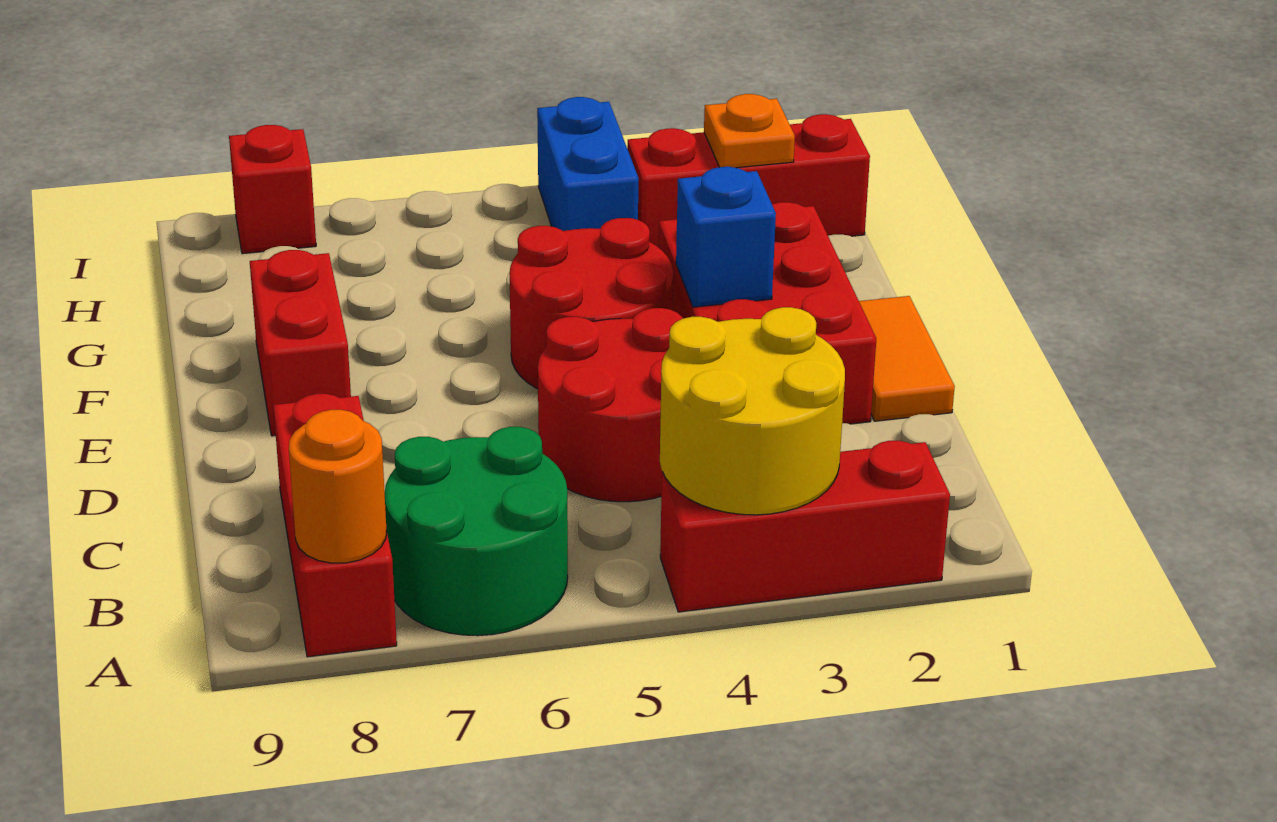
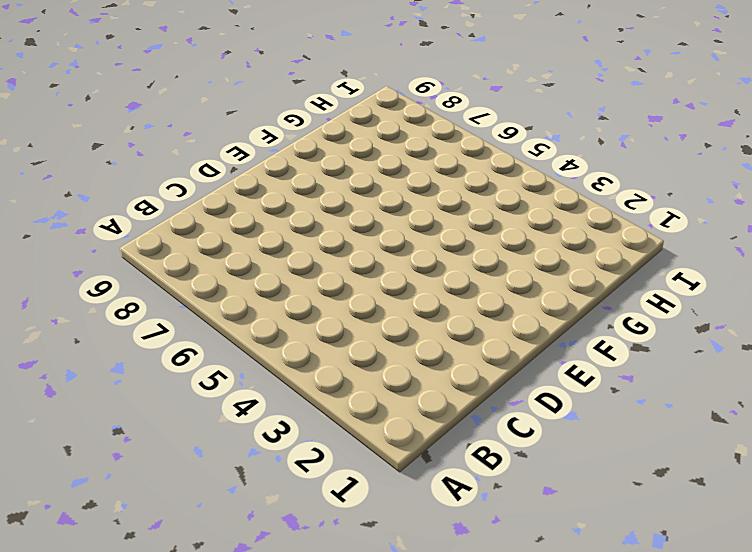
none -> red brick A2:A4 level 1
none -> green round brick A6:B7 level 1
none -> red brick A8:C8 level 1

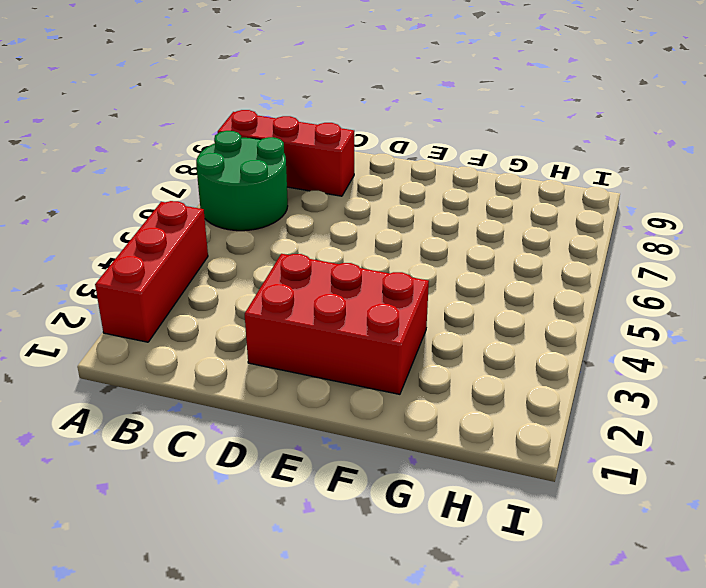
none -> red round brick C4:D5 level 1
none -> orange tile D1:E1 level 1
none -> red round brick E4:F5 level 1

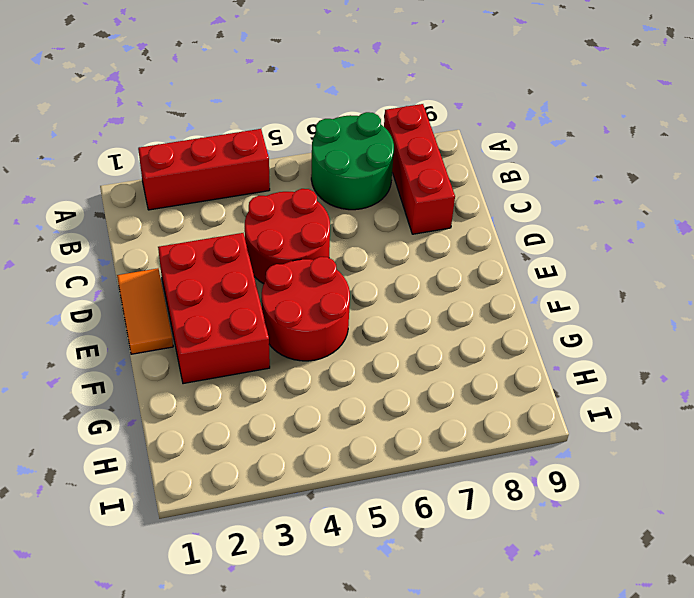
none -> red brick E8:F8 level 1
none -> red brick H1:H3 level 1
none -> blue brick H4:I4 level 1

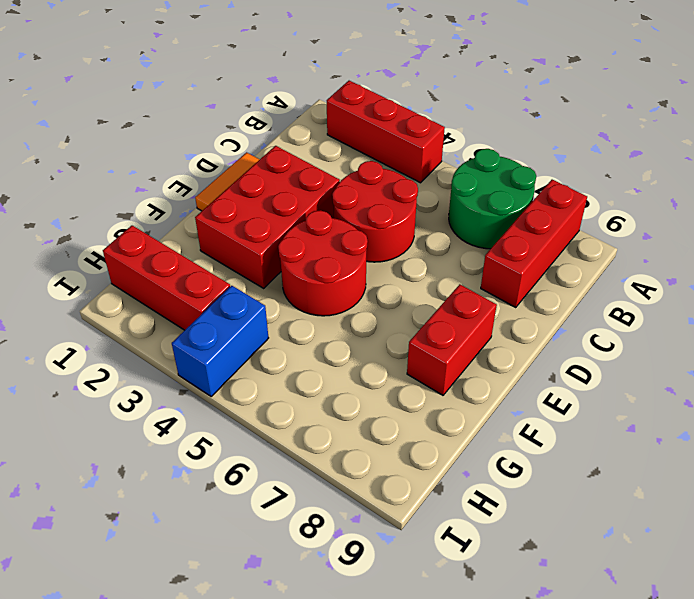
none -> red brick I8 level 1
none -> yellow round brick A3:B4 level 2
none -> orange round brick A8 level 2

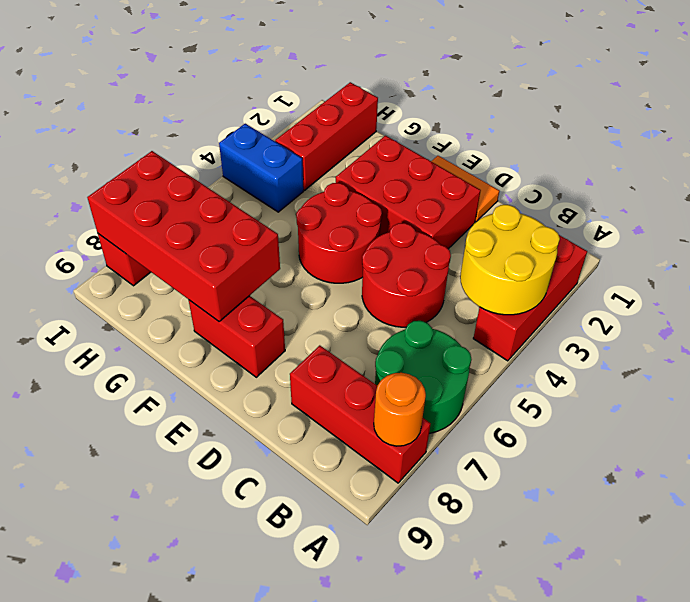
red brick F7:I8 level 2 -> none
none -> blue brick E3 level 2
none -> orange plate H2 level 2

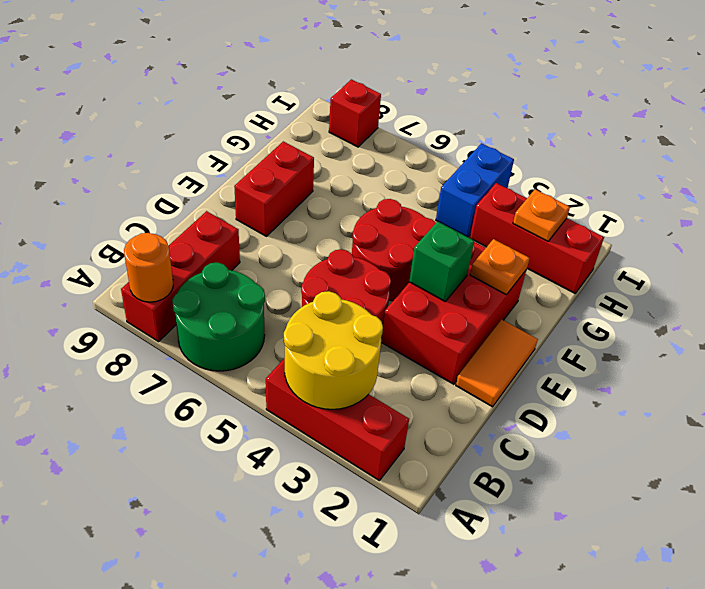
green brick E3 level 2 -> blue brick E3 level 2
orange plate F2 level 2 -> none

